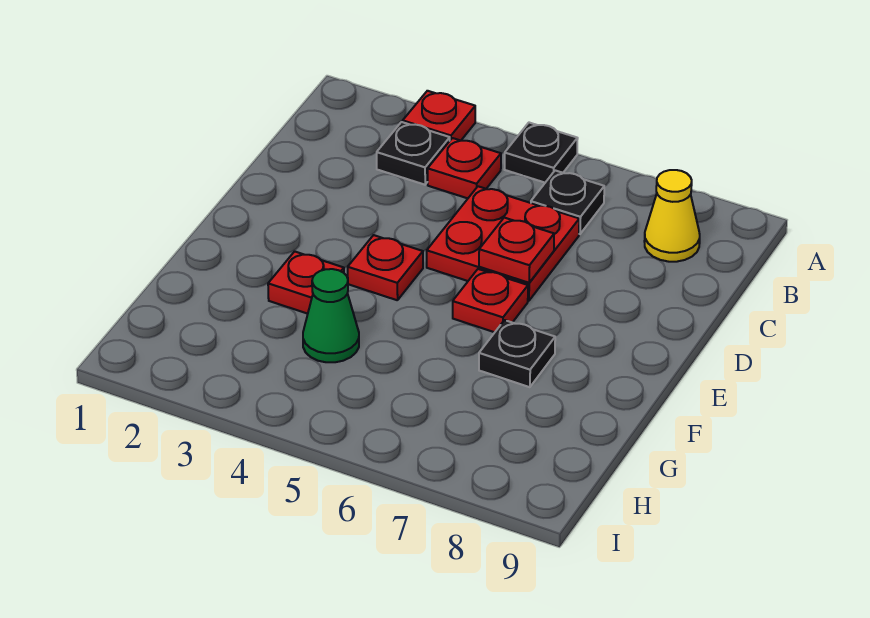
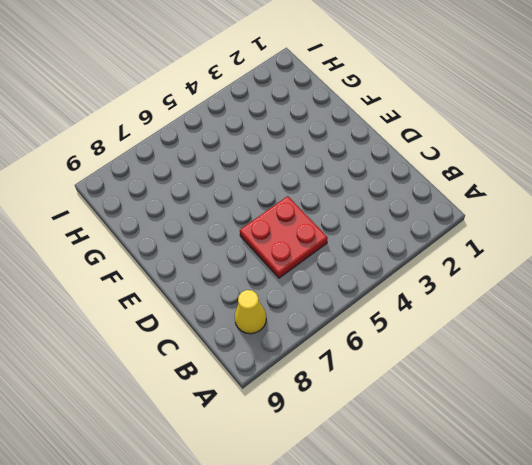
none -> red plate A3 level 1
none -> black plate A5 level 1
none -> black plate B3 level 1

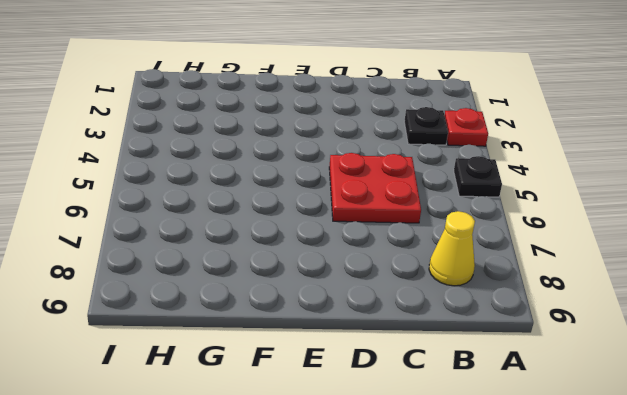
none -> red plate B4 level 1
none -> black plate B6 level 1
none -> red plate E4 level 1

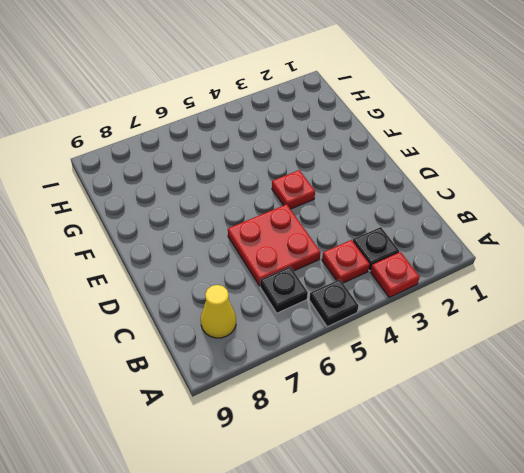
none -> red plate E6 level 1
none -> red plate F3 level 1
none -> black plate F7 level 1

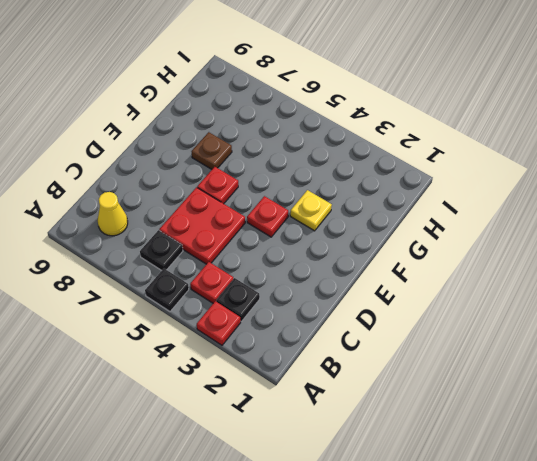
yellow plate F3 level 1 -> red plate F3 level 1
brown plate F7 level 1 -> black plate F7 level 1
none -> green cone G4 level 1
none -> red plate D6 level 2

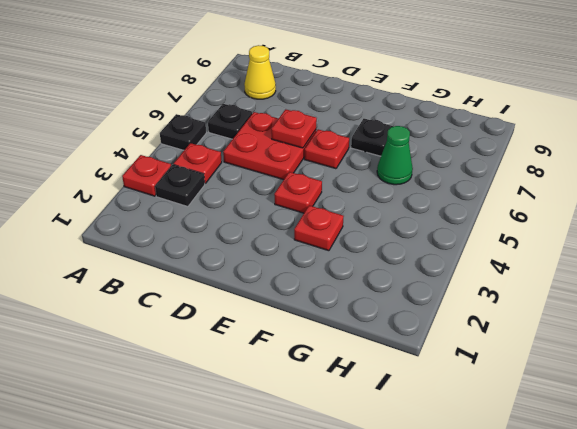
green cone G6 level 1 -> green cone G4 level 1

